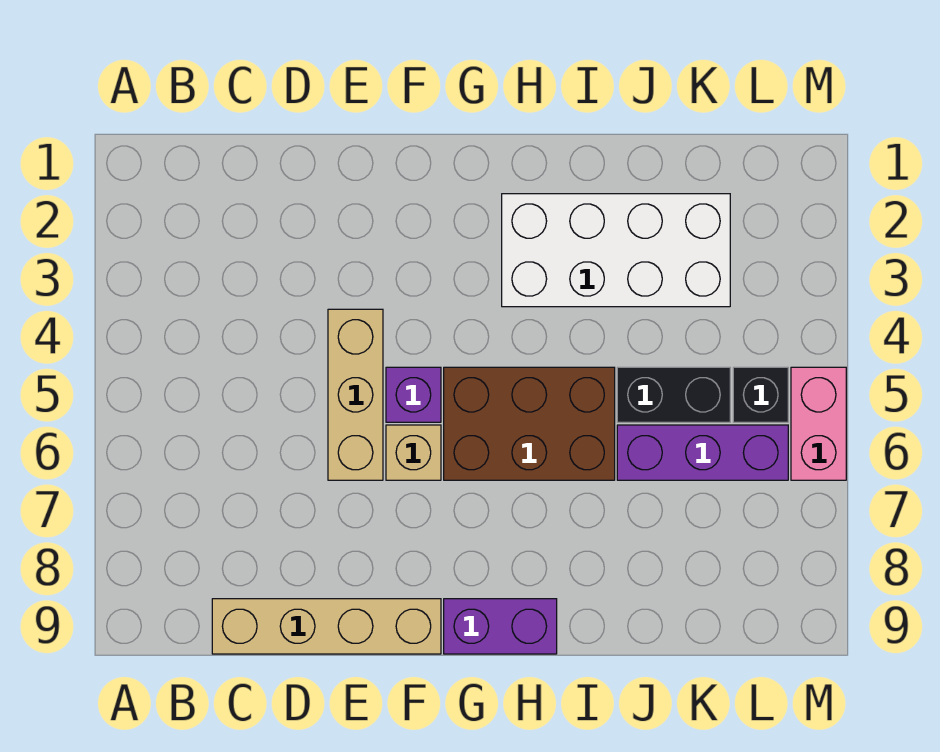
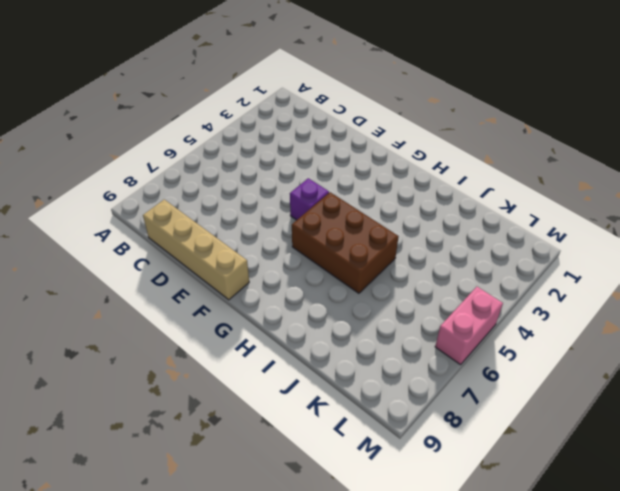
none -> tan brick E4:E6 level 1
none -> tan brick F6 level 1

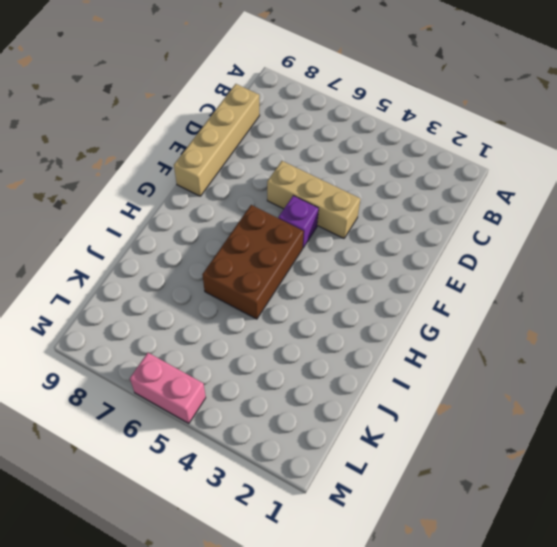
none -> tan brick F6 level 1
none -> purple brick G9:H9 level 1

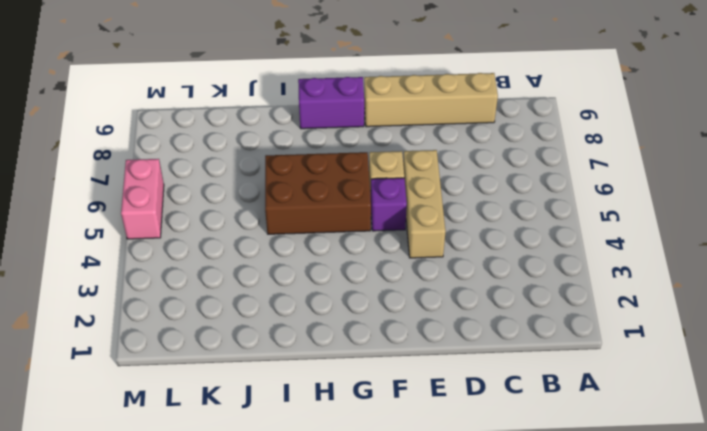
none -> white brick H2:K3 level 1
none -> black brick J5:K5 level 1

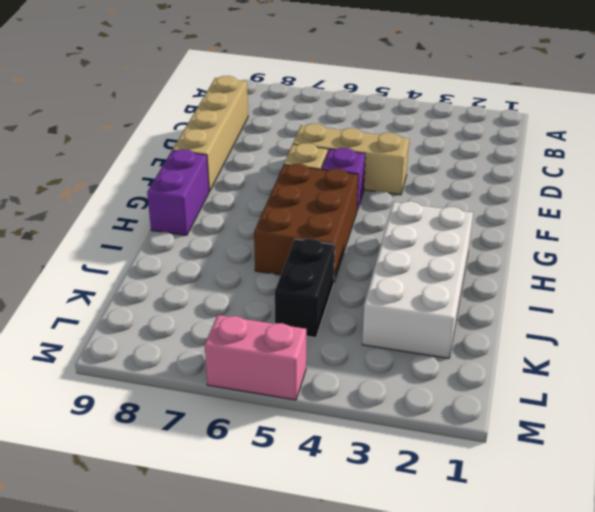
none -> purple brick J6:L6 level 1
none -> black brick L5 level 1

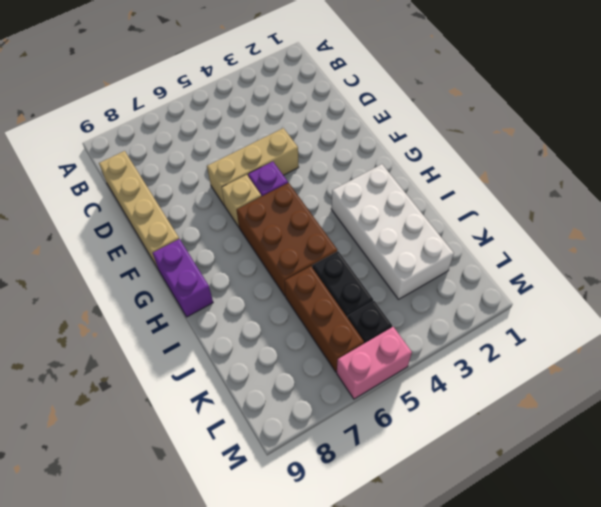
brown brick J6:L6 level 1 -> purple brick J6:L6 level 1

